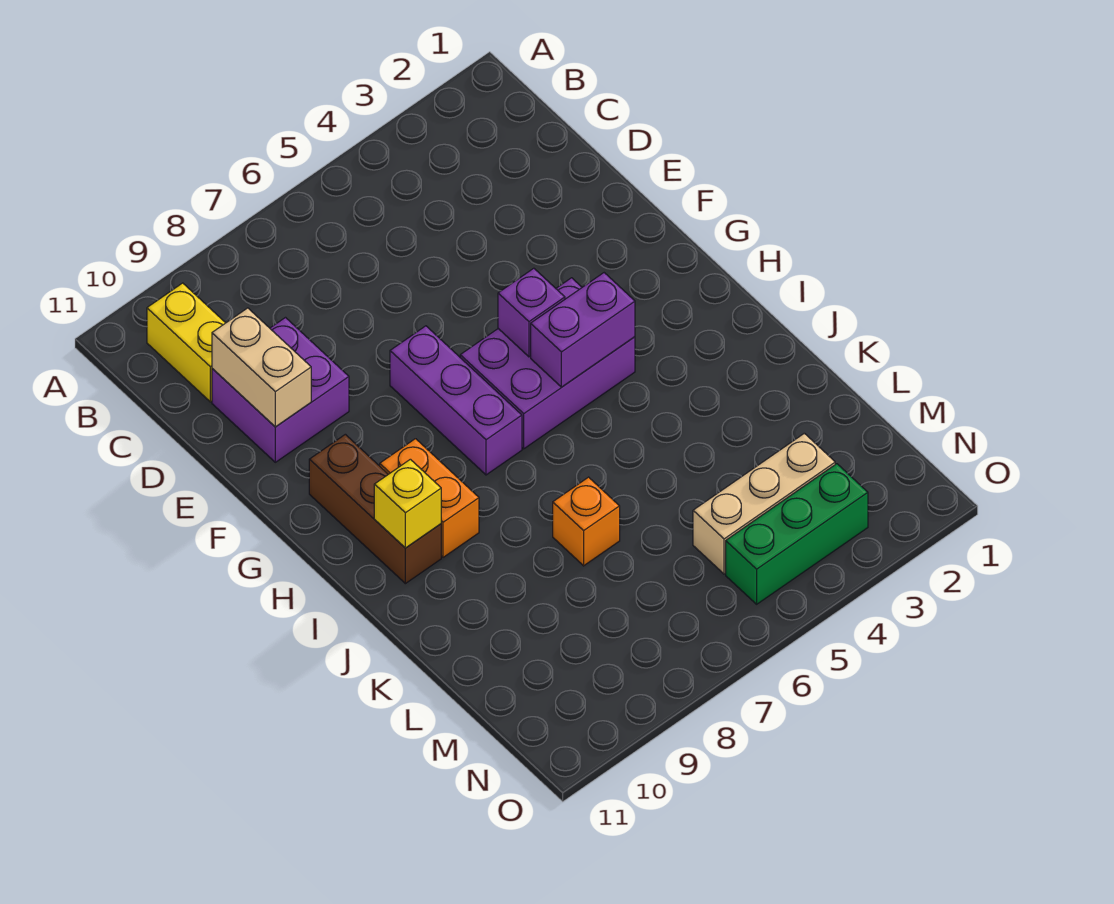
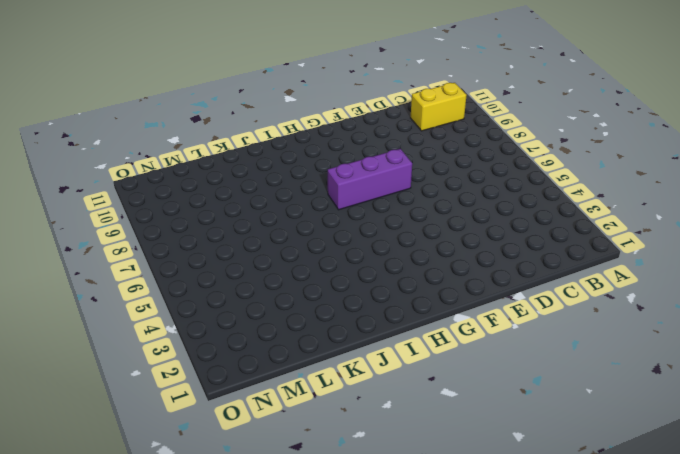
none -> purple brick D9:E10 level 1
none -> purple brick G4:H6 level 1
none -> brown brick G10:I10 level 1

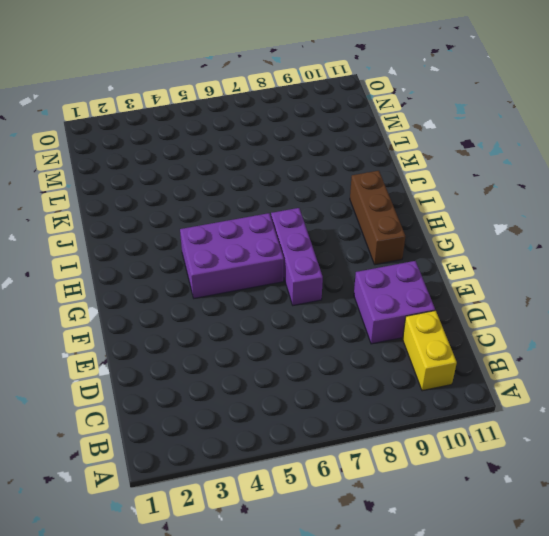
none -> orange brick H9:I9 level 1
none -> orange brick K7 level 1
none -> tan brick M3:M5 level 1

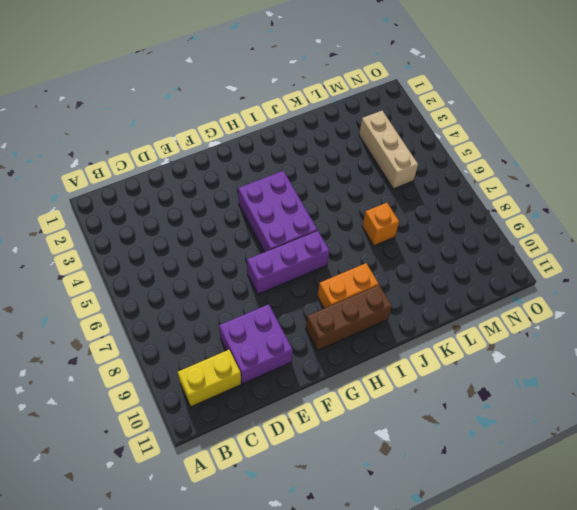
none -> green brick N3:N5 level 1
none -> tan brick D10:E10 level 2
none -> purple brick G5 level 2

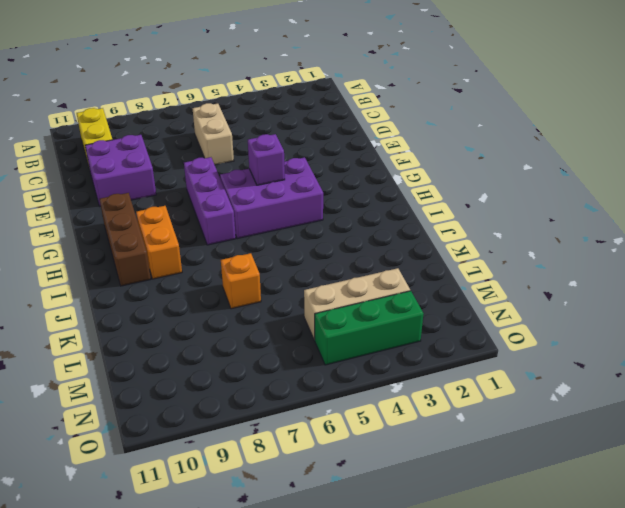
tan brick C6:D6 level 1 -> tan brick D10:E10 level 2
none -> purple brick H4:H5 level 2
none -> yellow brick I10 level 2

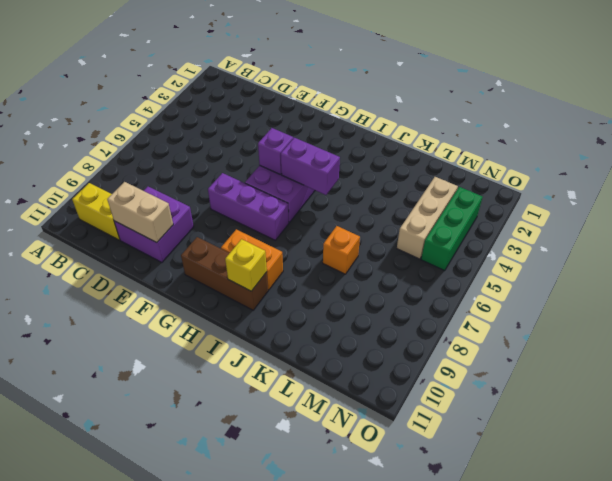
purple brick H5:I5 level 2 -> purple brick H4:H5 level 2

